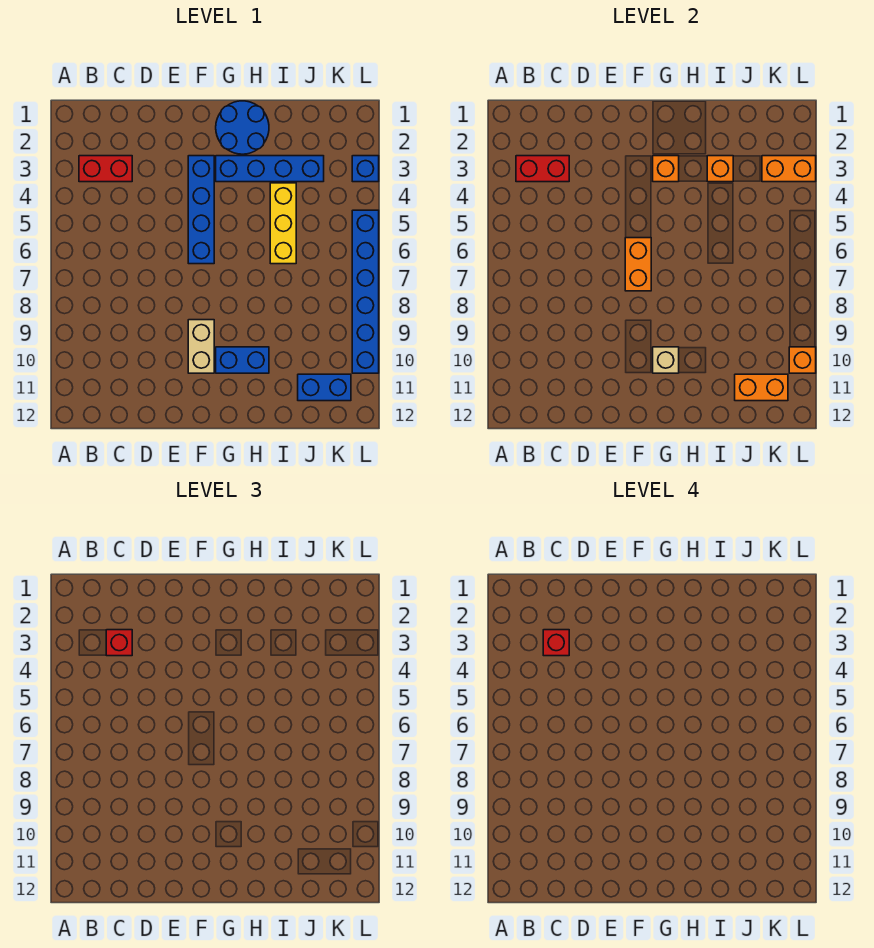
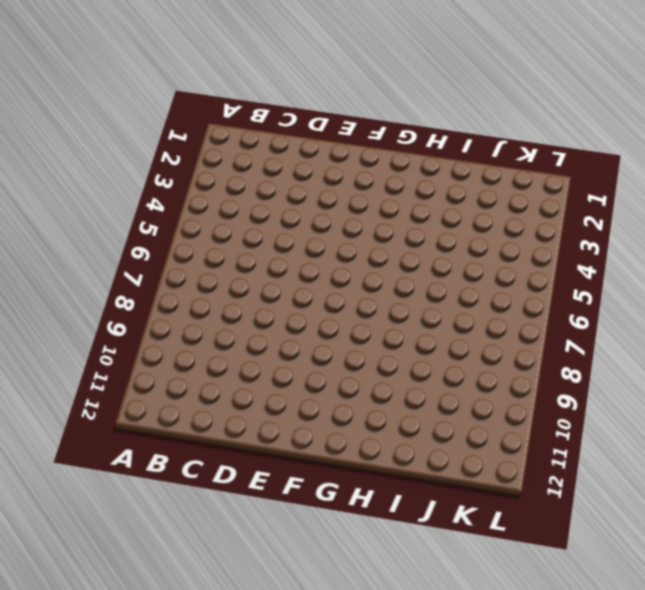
none -> red brick B3:C3 level 1
none -> blue brick F3:F6 level 1
none -> tan brick F9:F10 level 1

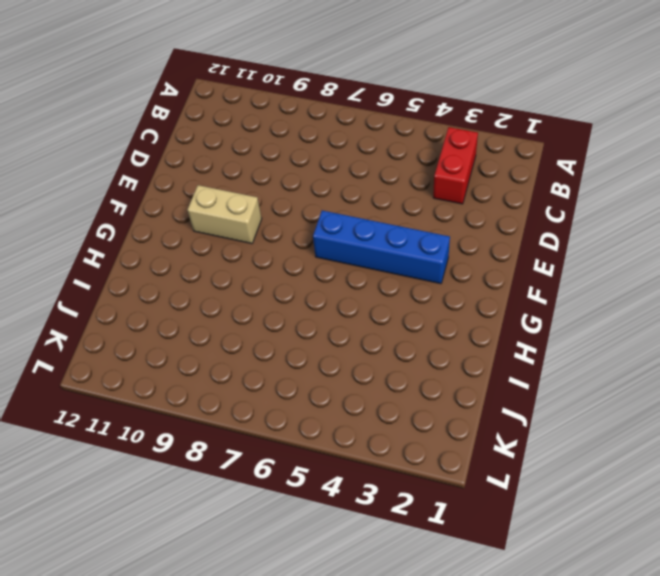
none -> blue round brick G1:H2 level 1
none -> blue brick G3:J3 level 1
none -> blue brick G10:H10 level 1

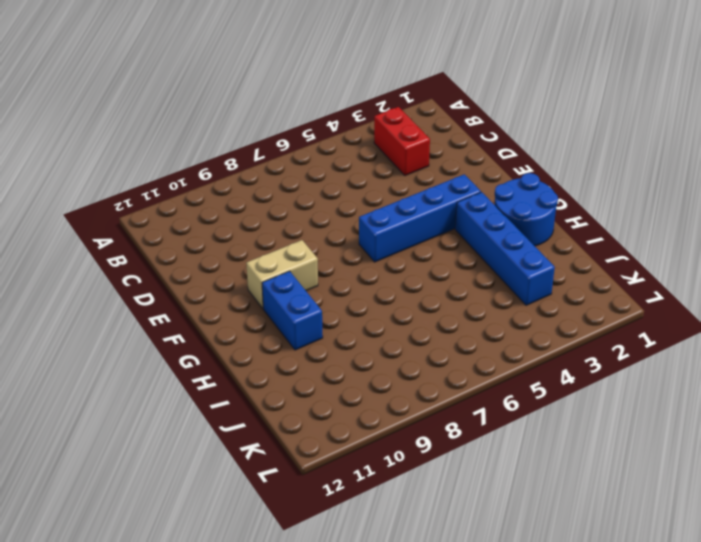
none -> yellow brick I4:I6 level 1
none -> blue brick J11:K11 level 1
none -> blue brick L3 level 1

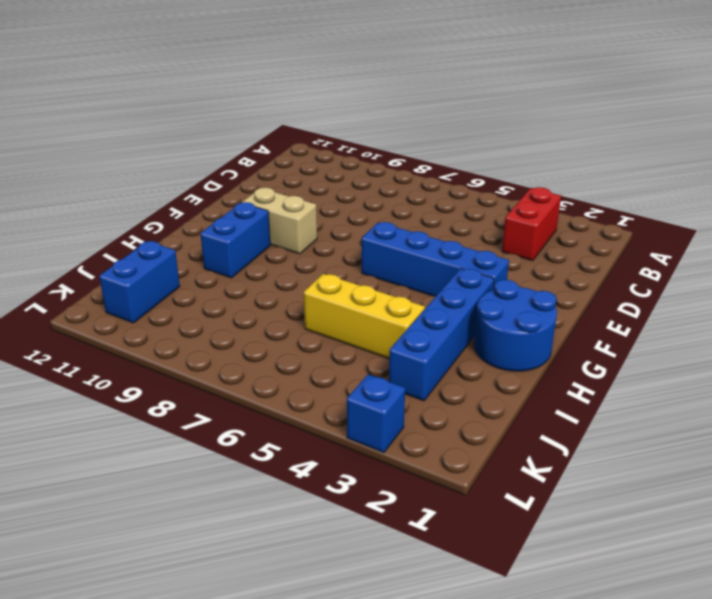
none -> blue brick L5:L10 level 1
none -> red brick B3:C3 level 2
none -> orange brick F6:F7 level 2

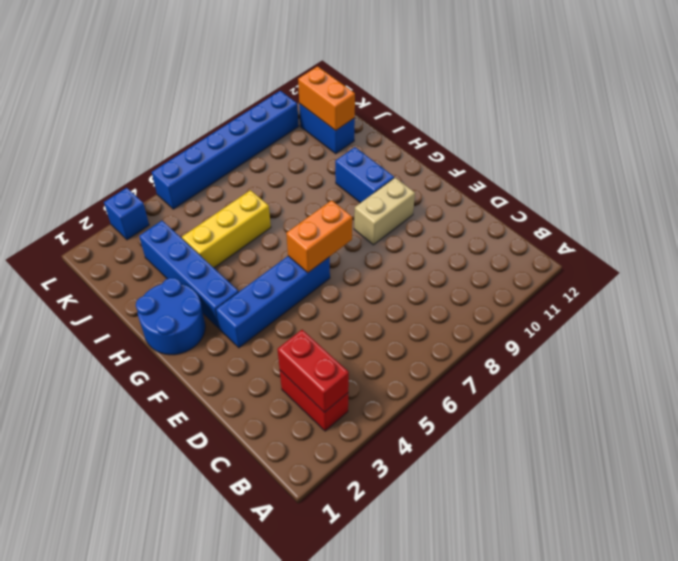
none -> orange brick G3 level 2
none -> tan brick G10 level 2
none -> orange brick I3 level 2

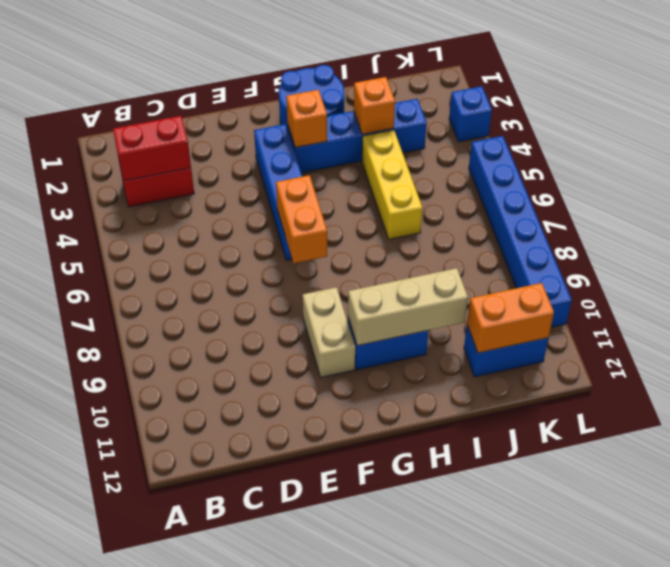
tan brick G10:I10 level 2 -> tan brick G10 level 2
none -> orange brick K3:L3 level 2
none -> orange brick L10 level 2
none -> red brick C3 level 3

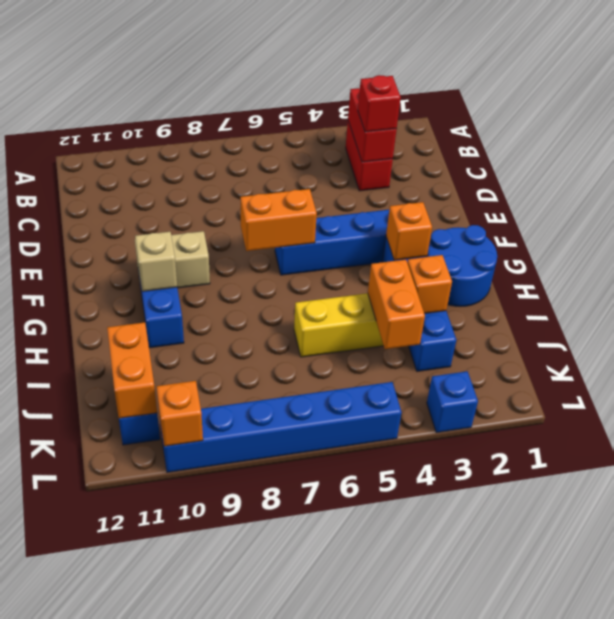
orange brick I4:J4 level 2 -> orange brick K3:L3 level 2
none -> red brick C3 level 4

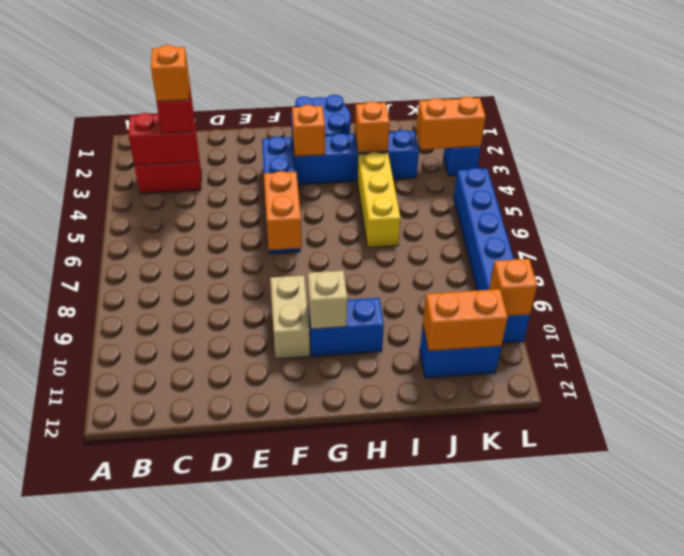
orange brick C3 level 4 -> red brick C3 level 4

